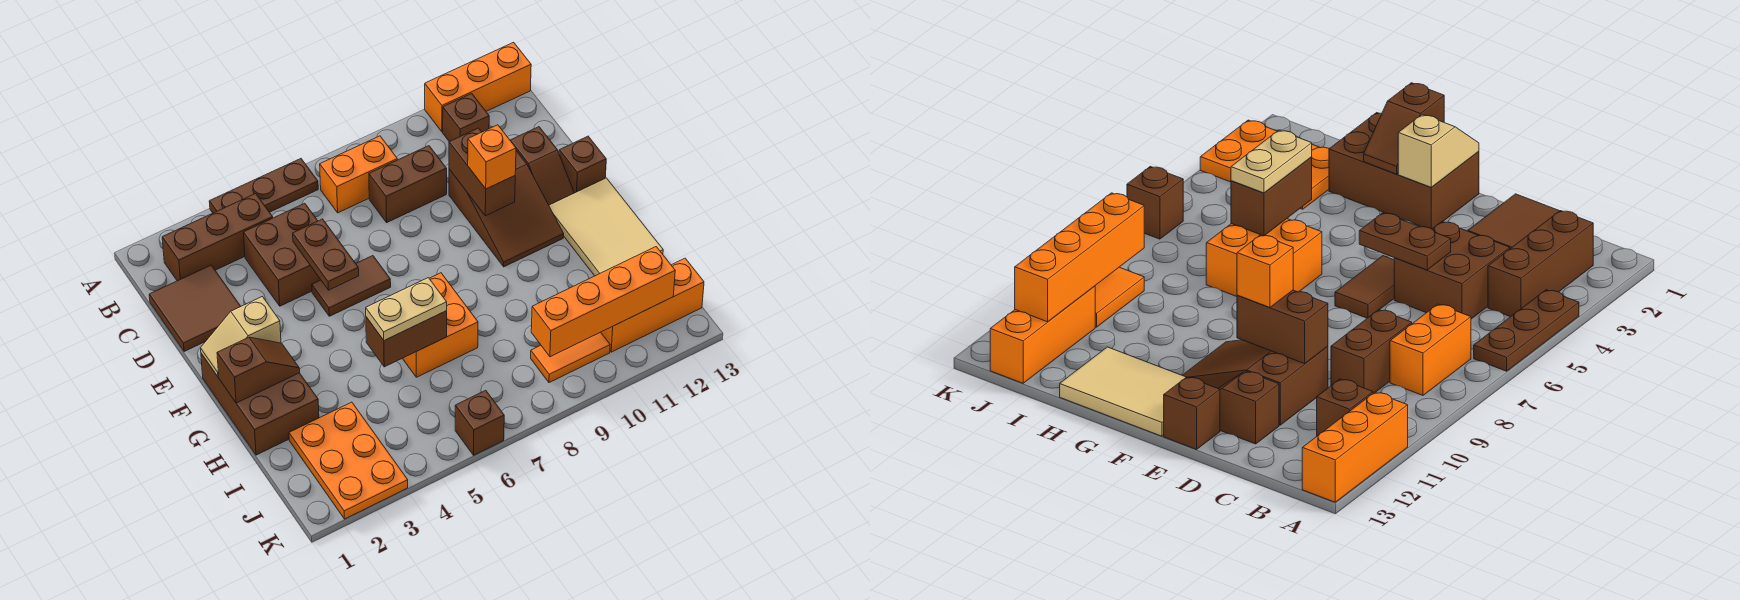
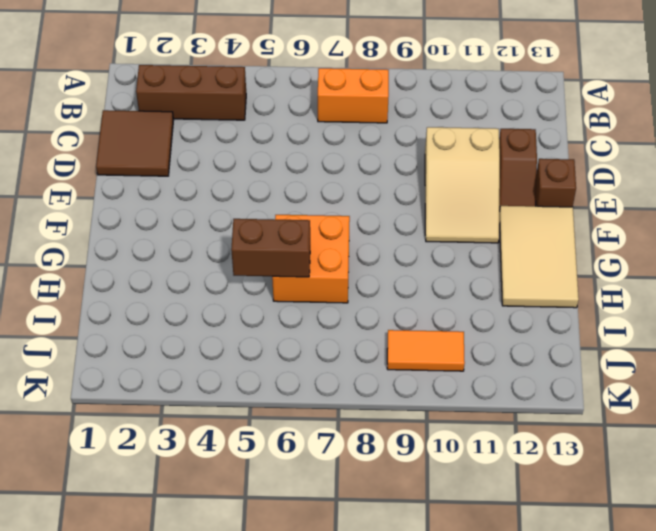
tan slope D10:F11 level 1 top D -> brown slope D10:F11 level 1 top D
none -> brown plate A4:A6 level 1
none -> orange brick A11:A13 level 1
none -> brown brick B11 level 1

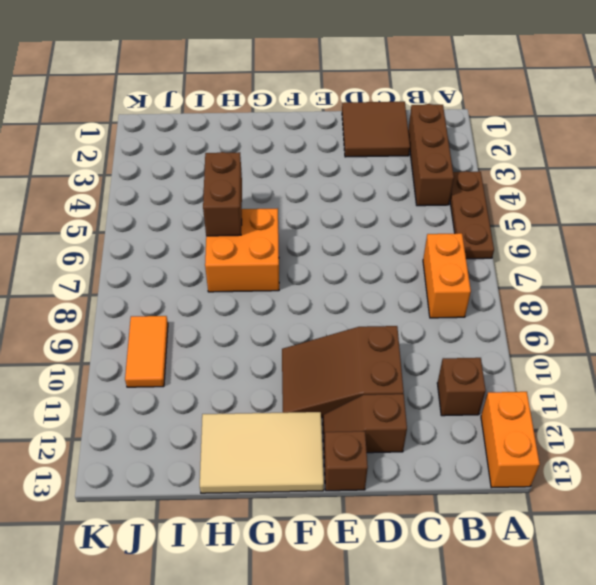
orange brick A12:A13 level 1 -> orange brick A11:A13 level 1
none -> brown brick C4:D5 level 1
none -> brown brick C8:C9 level 1
none -> brown tile E5:E6 level 1

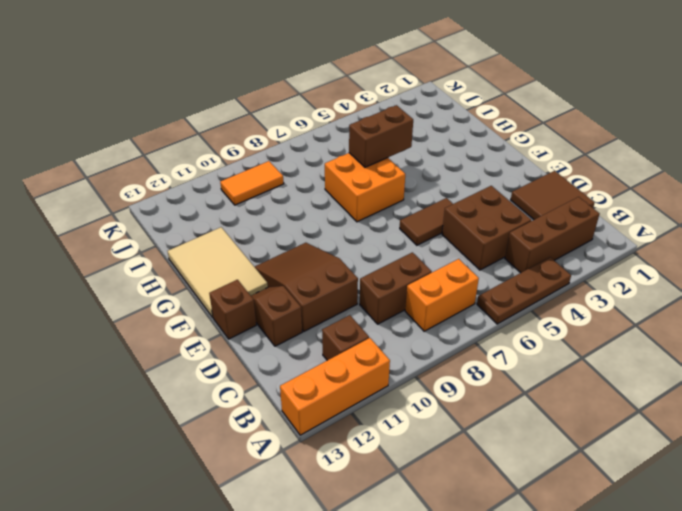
none -> brown brick F1:H2 level 1
none -> orange plate I2:K3 level 1
none -> orange brick J11:J13 level 1

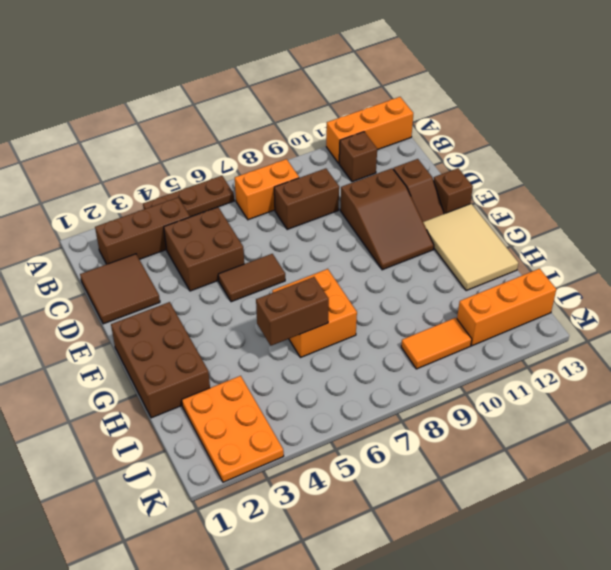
none -> brown brick K6 level 1
none -> brown plate D5:E5 level 2
none -> brown brick D10:E10 level 2

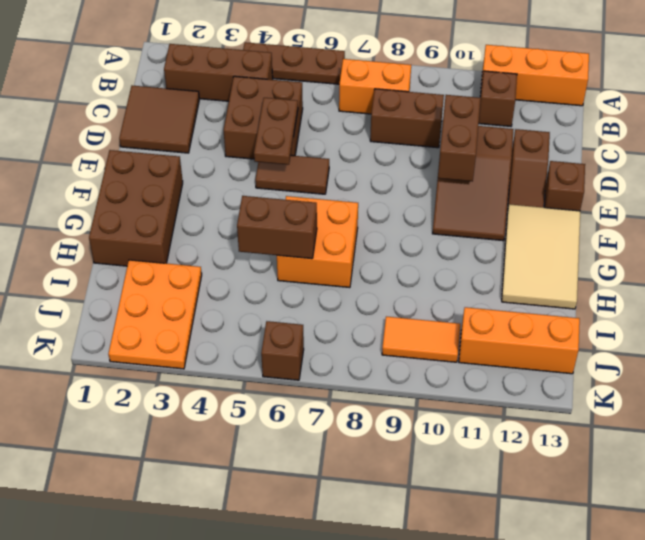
none -> tan slope F1:F2 level 2 top 2
none -> brown slope G1:G2 level 2 top 1
none -> orange brick J9:J12 level 2

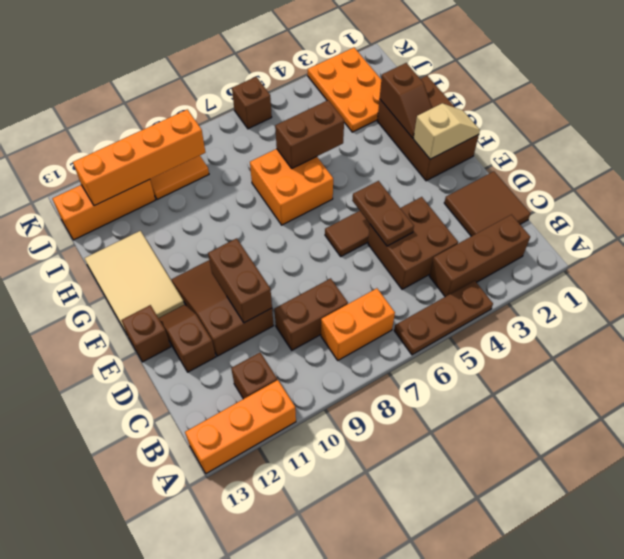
brown slope G2:H2 level 2 top H -> brown slope G1:G2 level 2 top 1
none -> orange brick E10 level 3
none -> tan plate H5:H6 level 3

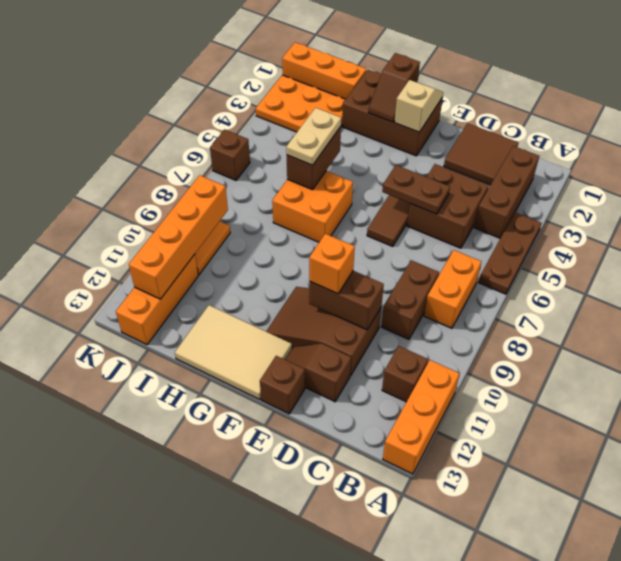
orange brick I1:K1 level 1 -> none

